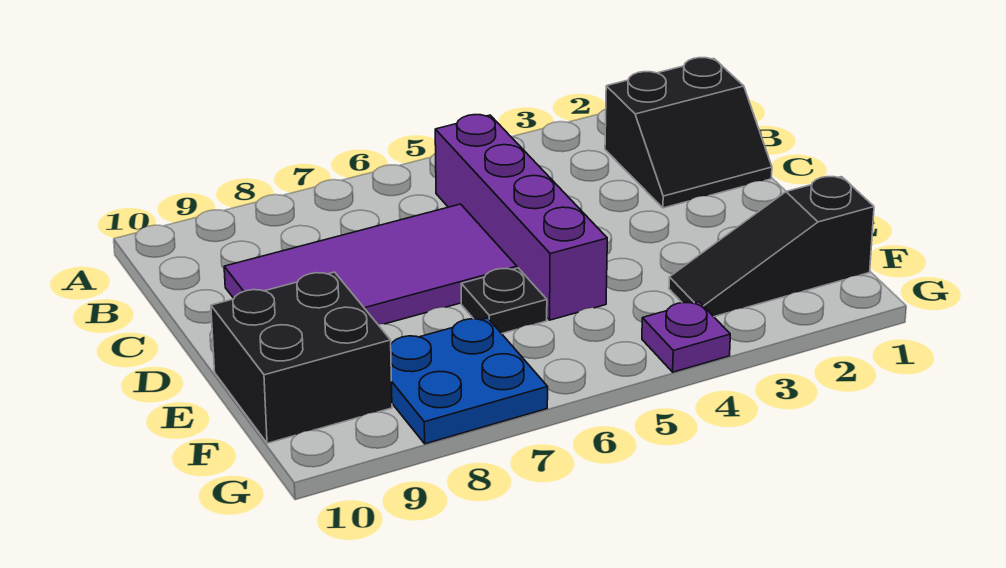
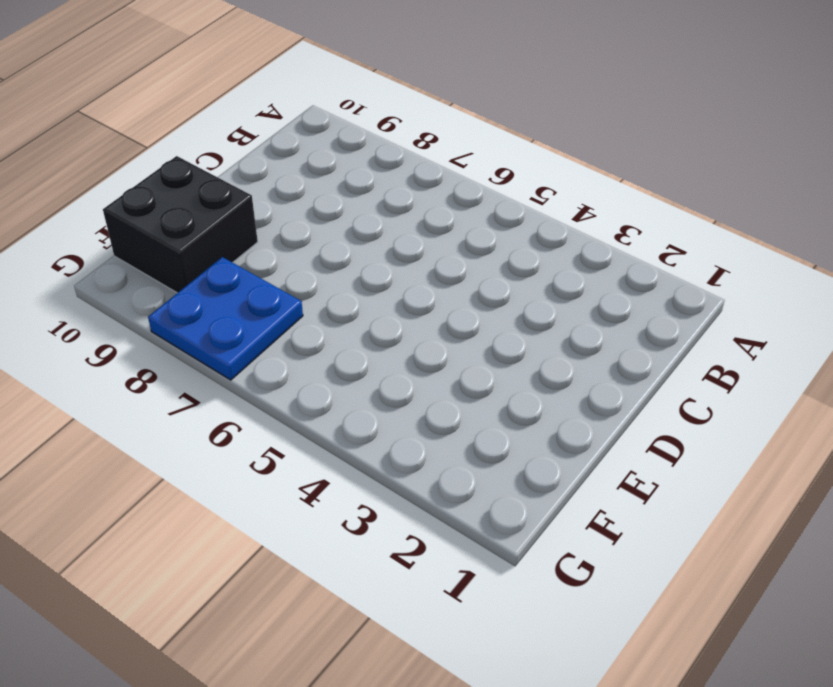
none -> black slope B1:C2 level 1 top B
none -> purple brick B5:E5 level 1

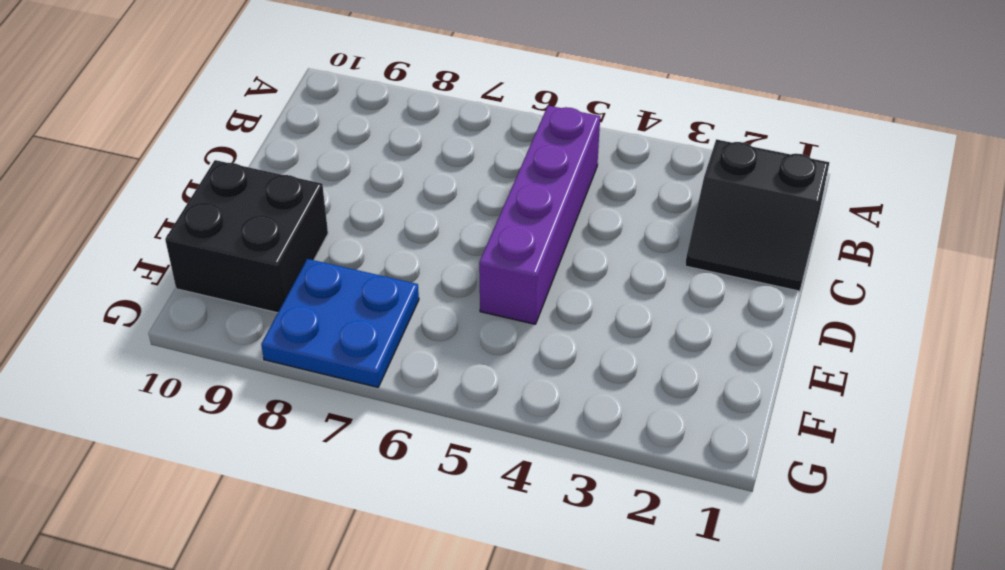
none -> purple tile C6:D9 level 1
none -> black plate E6 level 1

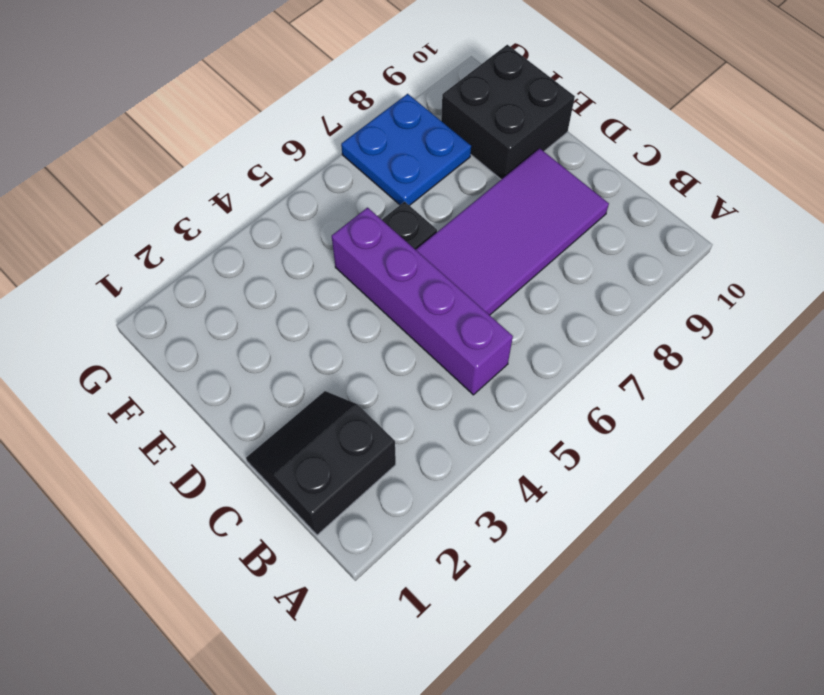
none -> black slope F1:F3 level 1 top 1
none -> purple plate G4 level 1

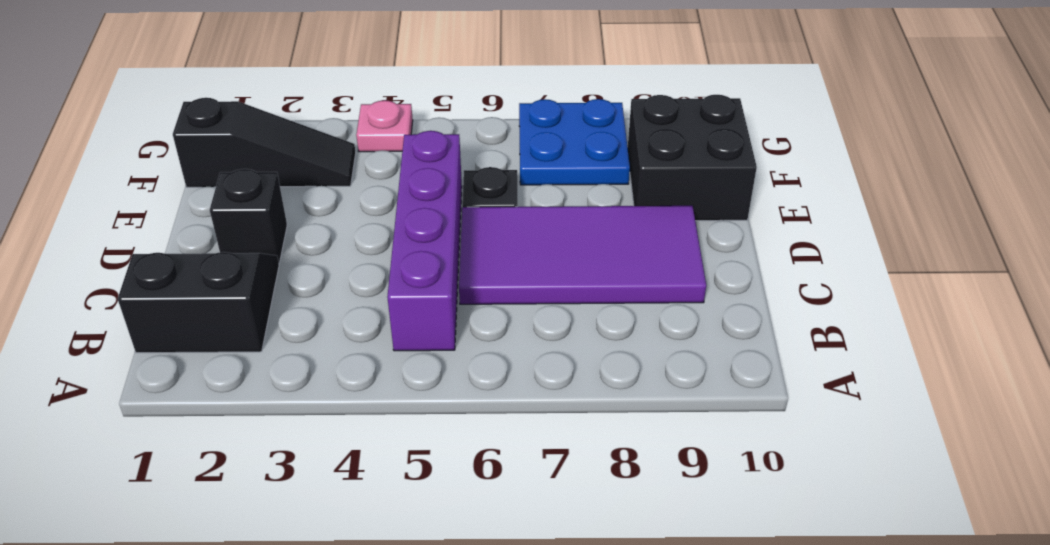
black brick D2 level 1 -> none
pink plate G4 level 1 -> purple plate G4 level 1

